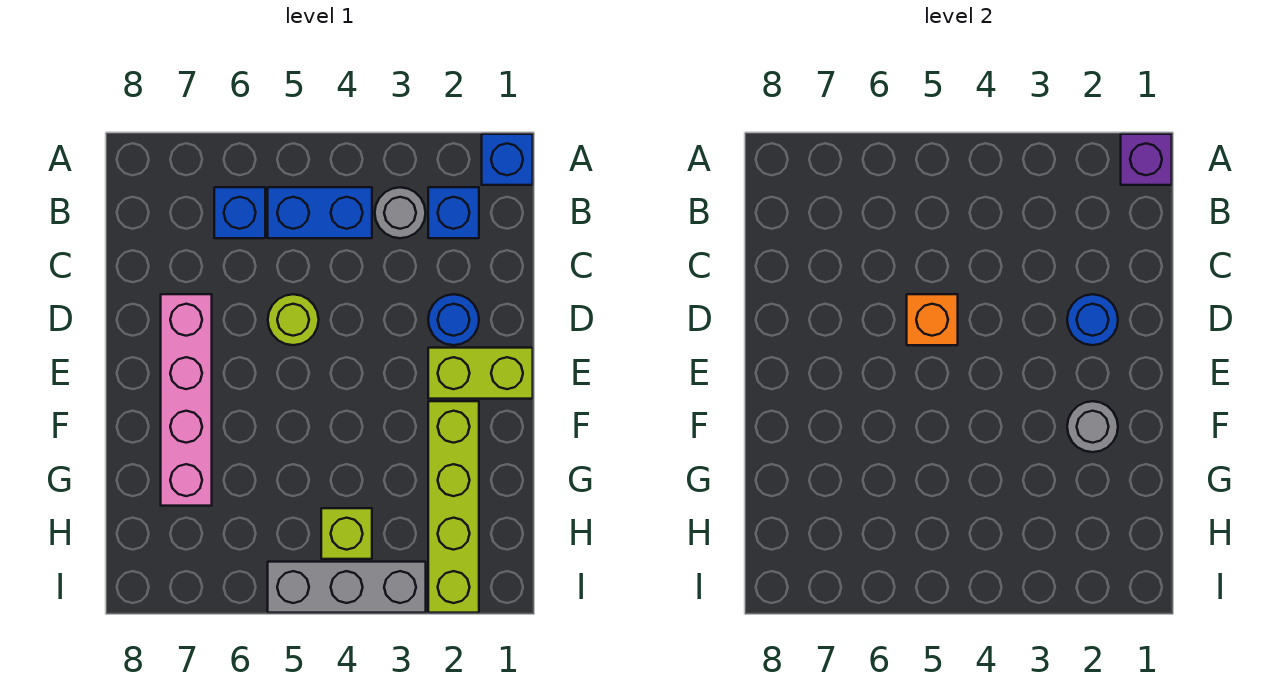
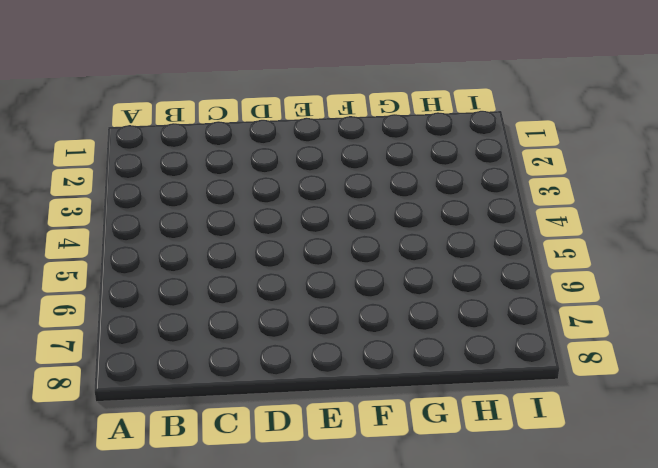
none -> blue brick A1 level 1
none -> blue brick B2 level 1
none -> grey round brick B3 level 1

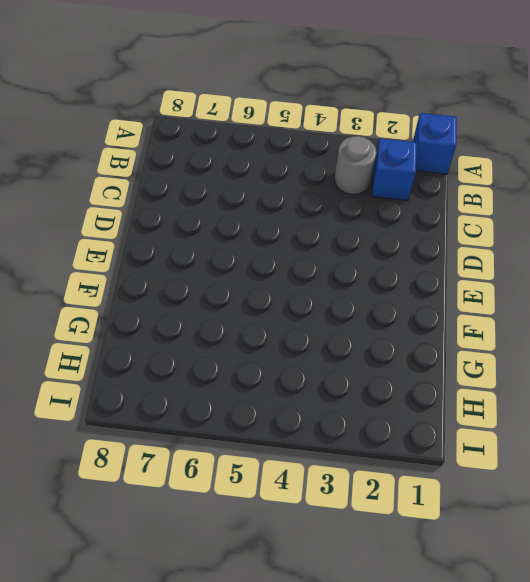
none -> blue brick B4:B5 level 1
none -> blue brick B6 level 1
none -> blue round brick D2 level 1

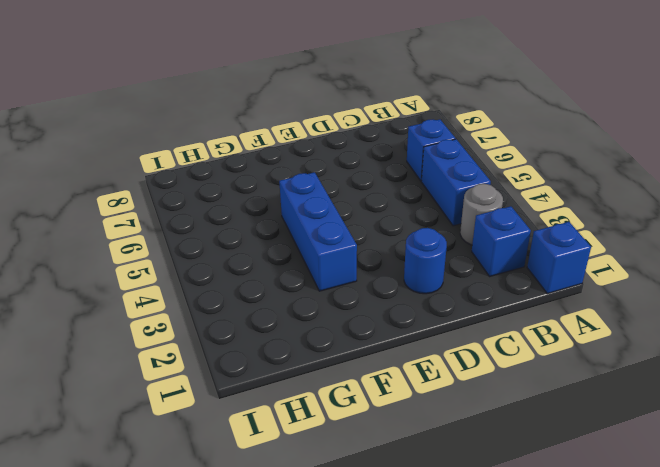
blue brick F3:F5 level 1 -> none
none -> lime round brick D5 level 1
none -> pink brick D7:G7 level 1
none -> lime brick E1:E2 level 1

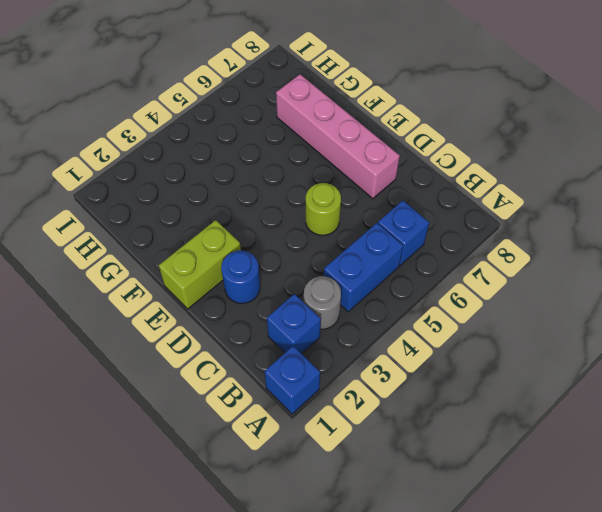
none -> lime brick F2:I2 level 1
none -> lime brick H4 level 1
none -> grey brick I3:I5 level 1

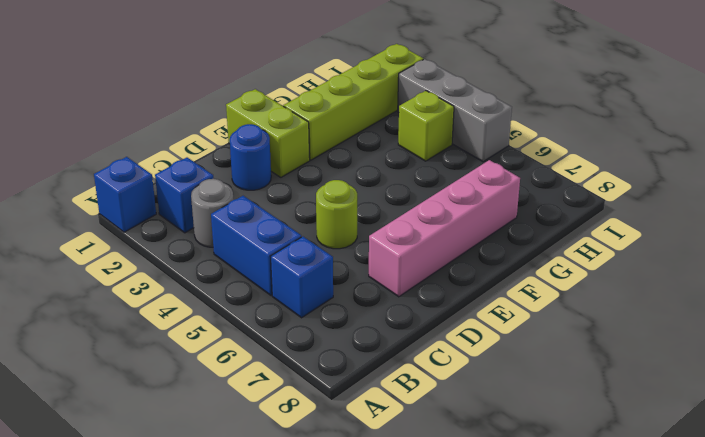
none -> purple brick A1 level 2
none -> blue round brick D2 level 2
none -> orange brick D5 level 2

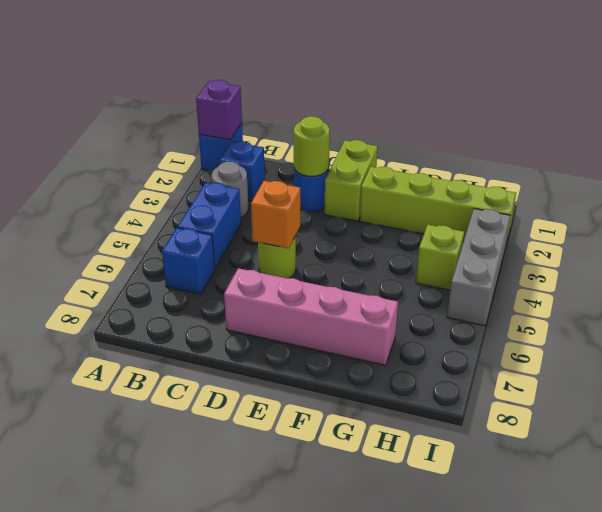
lime round brick D2 level 2 -> blue round brick D2 level 2
none -> grey round brick F2 level 2

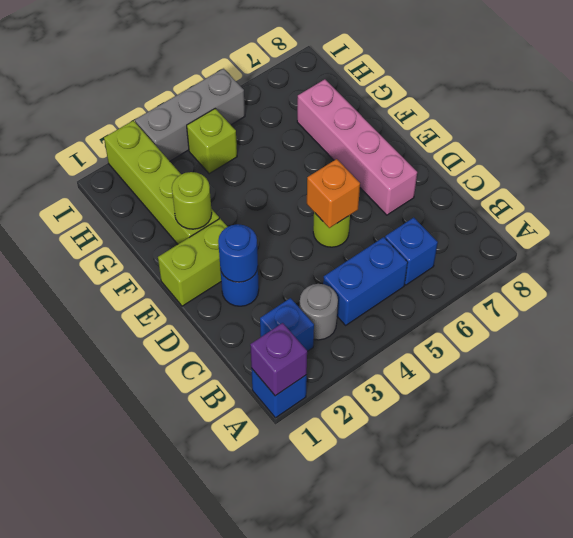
lime round brick F2 level 2 -> grey round brick F2 level 2

